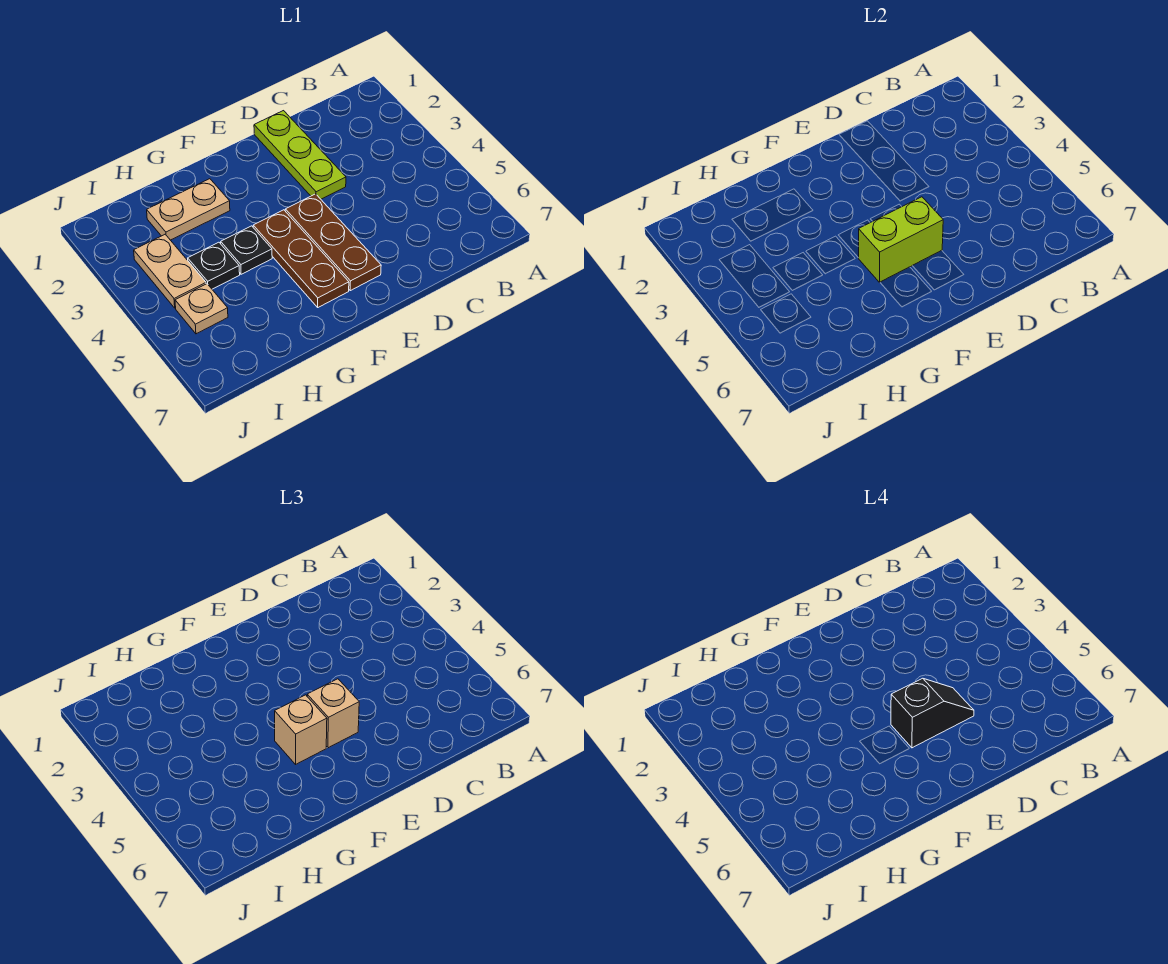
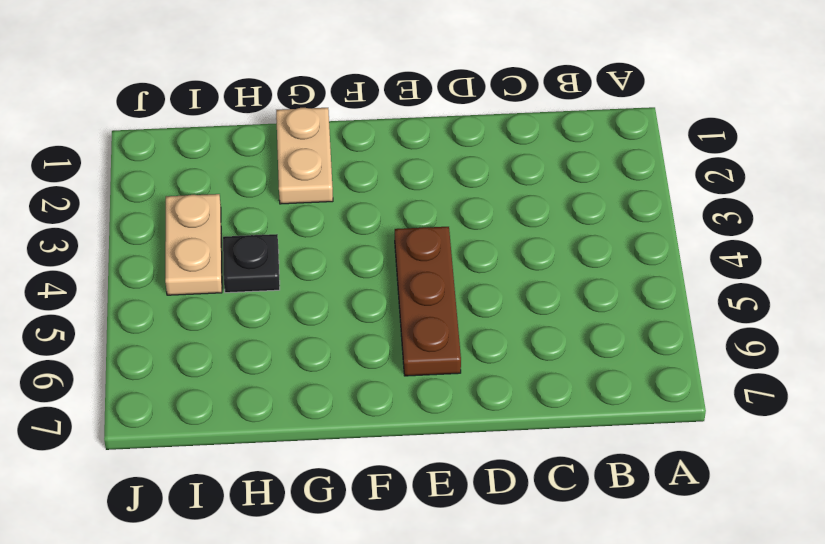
tan plate G1:G2 level 1 -> tan plate G2:H2 level 1
none -> lime plate D1:D3 level 1
none -> brown plate F4:F6 level 1
none -> black plate G4 level 1

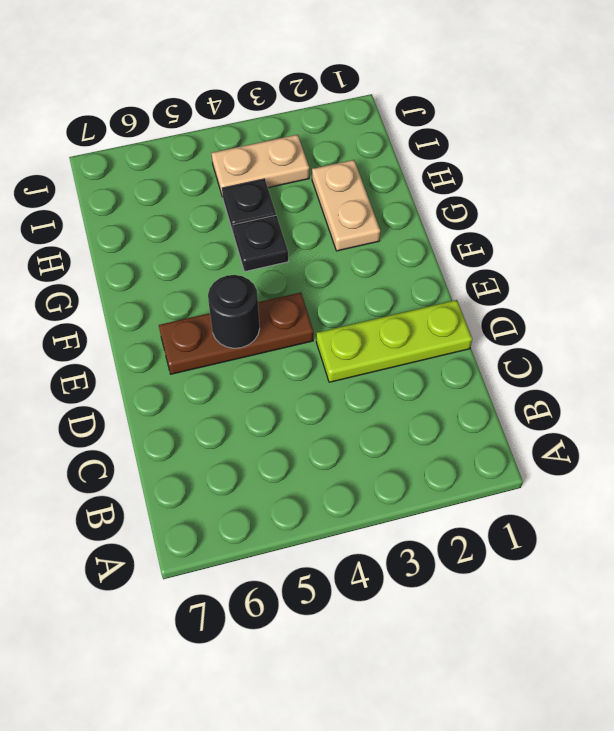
black round brick E5 level 2 -> lime brick E5:F5 level 2
none -> brown plate F4:F6 level 1
none -> tan plate I5 level 1
none -> tan brick E5 level 3

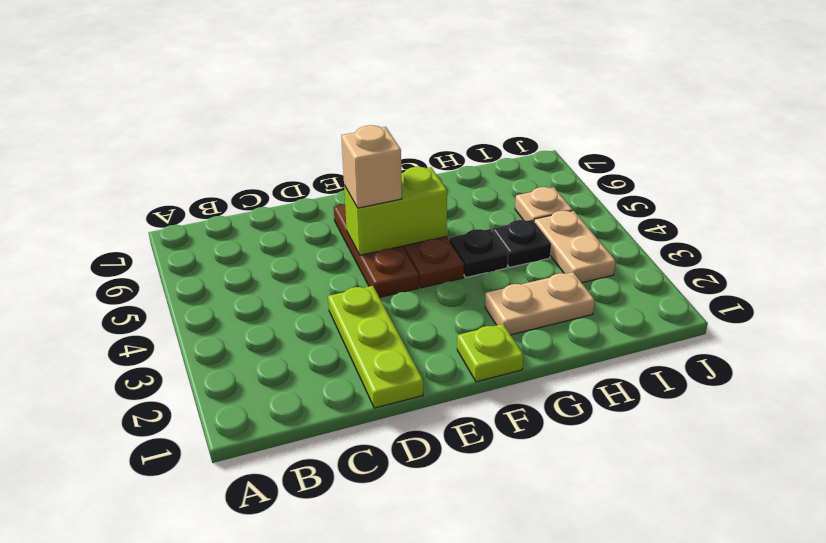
lime plate F1 level 1 -> none
none -> tan brick F5 level 3
none -> black slope D5:E5 level 4 top E

